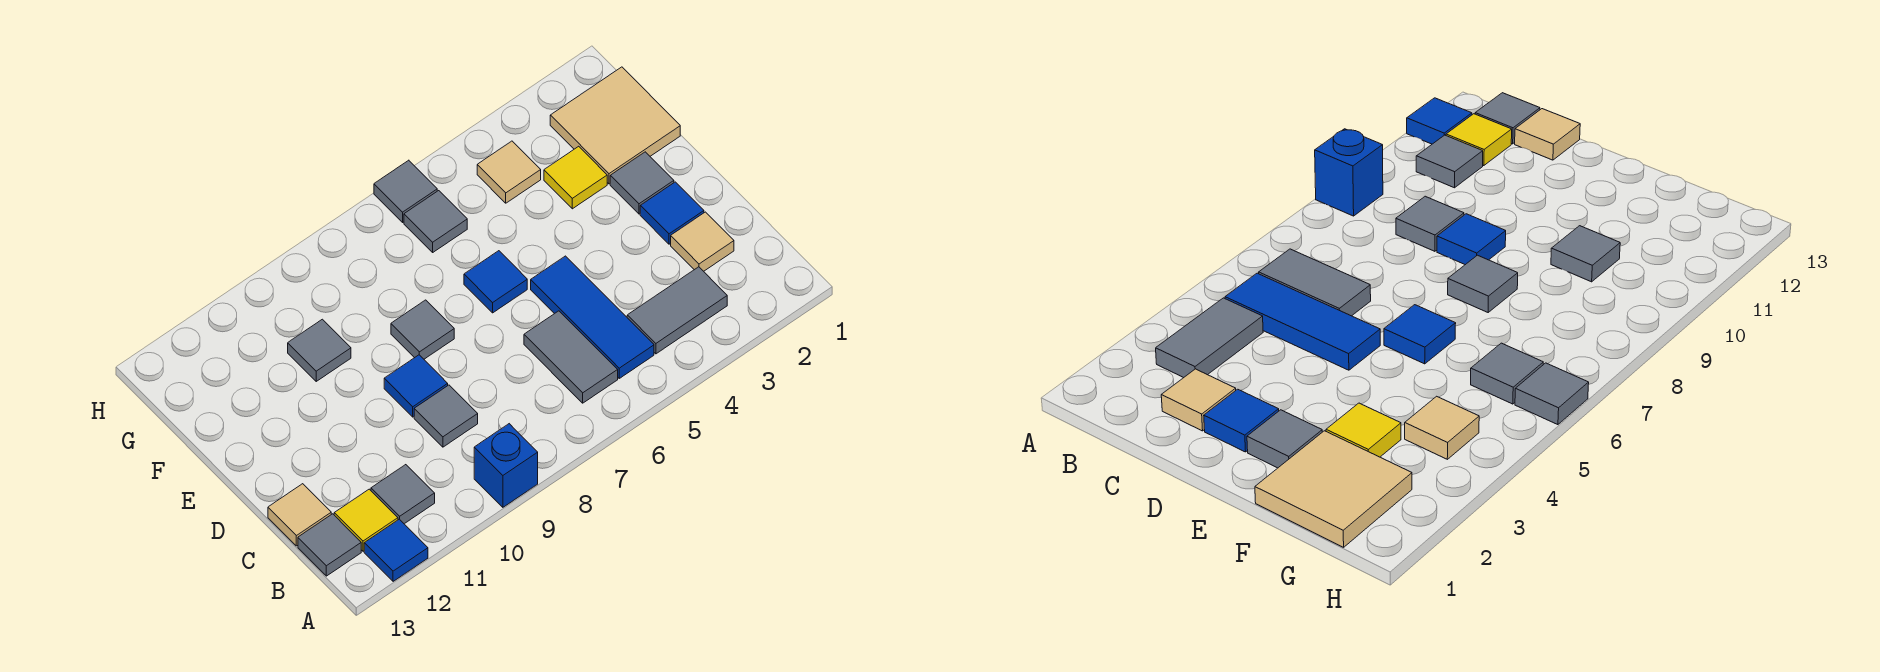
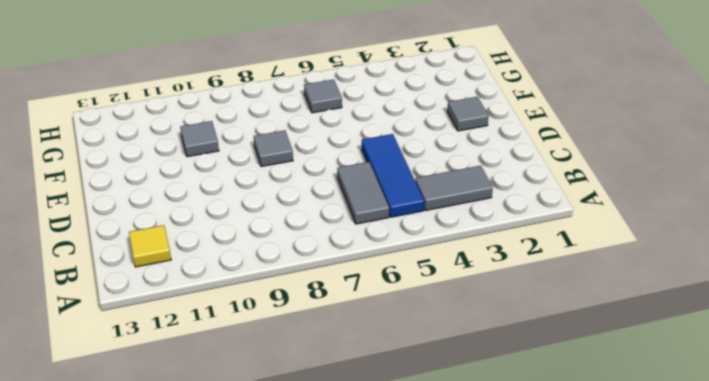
none -> blue brick A9 level 1
none -> blue tile A12 level 1
none -> grey tile B11 level 1

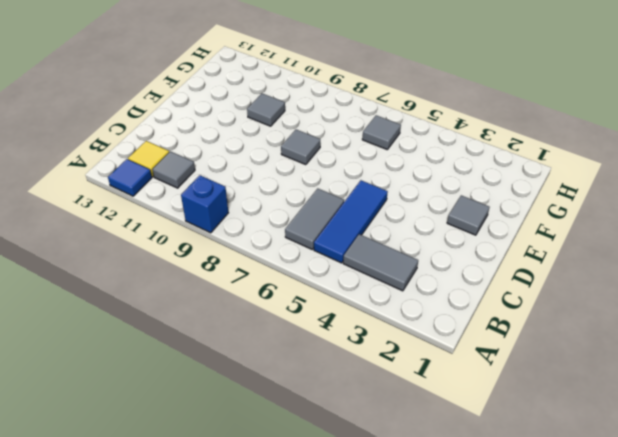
none -> grey tile B13 level 1
none -> tan tile C2 level 1
none -> grey tile C9 level 1

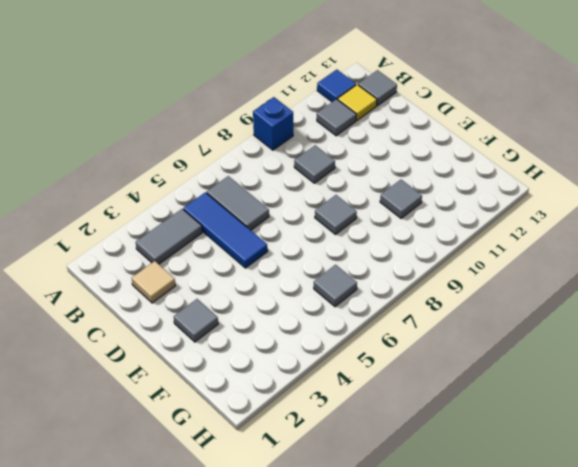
none -> tan tile C13 level 1
none -> blue tile D2 level 1
none -> blue tile D9 level 1

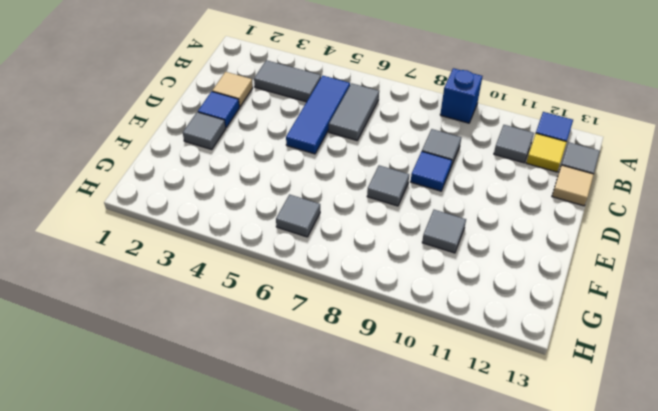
none -> blue tile E6 level 1
none -> tan tile F1:G2 level 1
none -> yellow tile F3 level 1

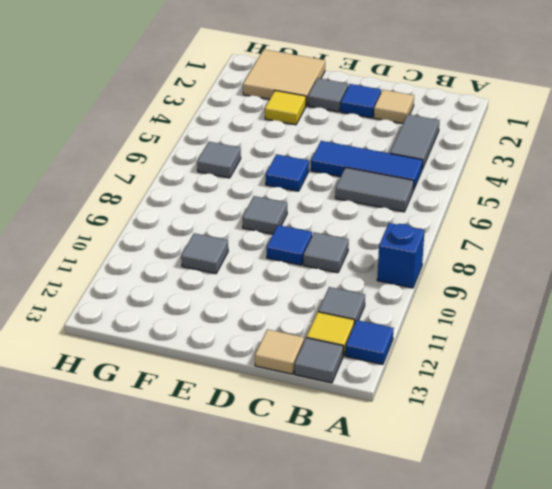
none -> tan tile G4 level 1
none -> grey tile H6 level 1

